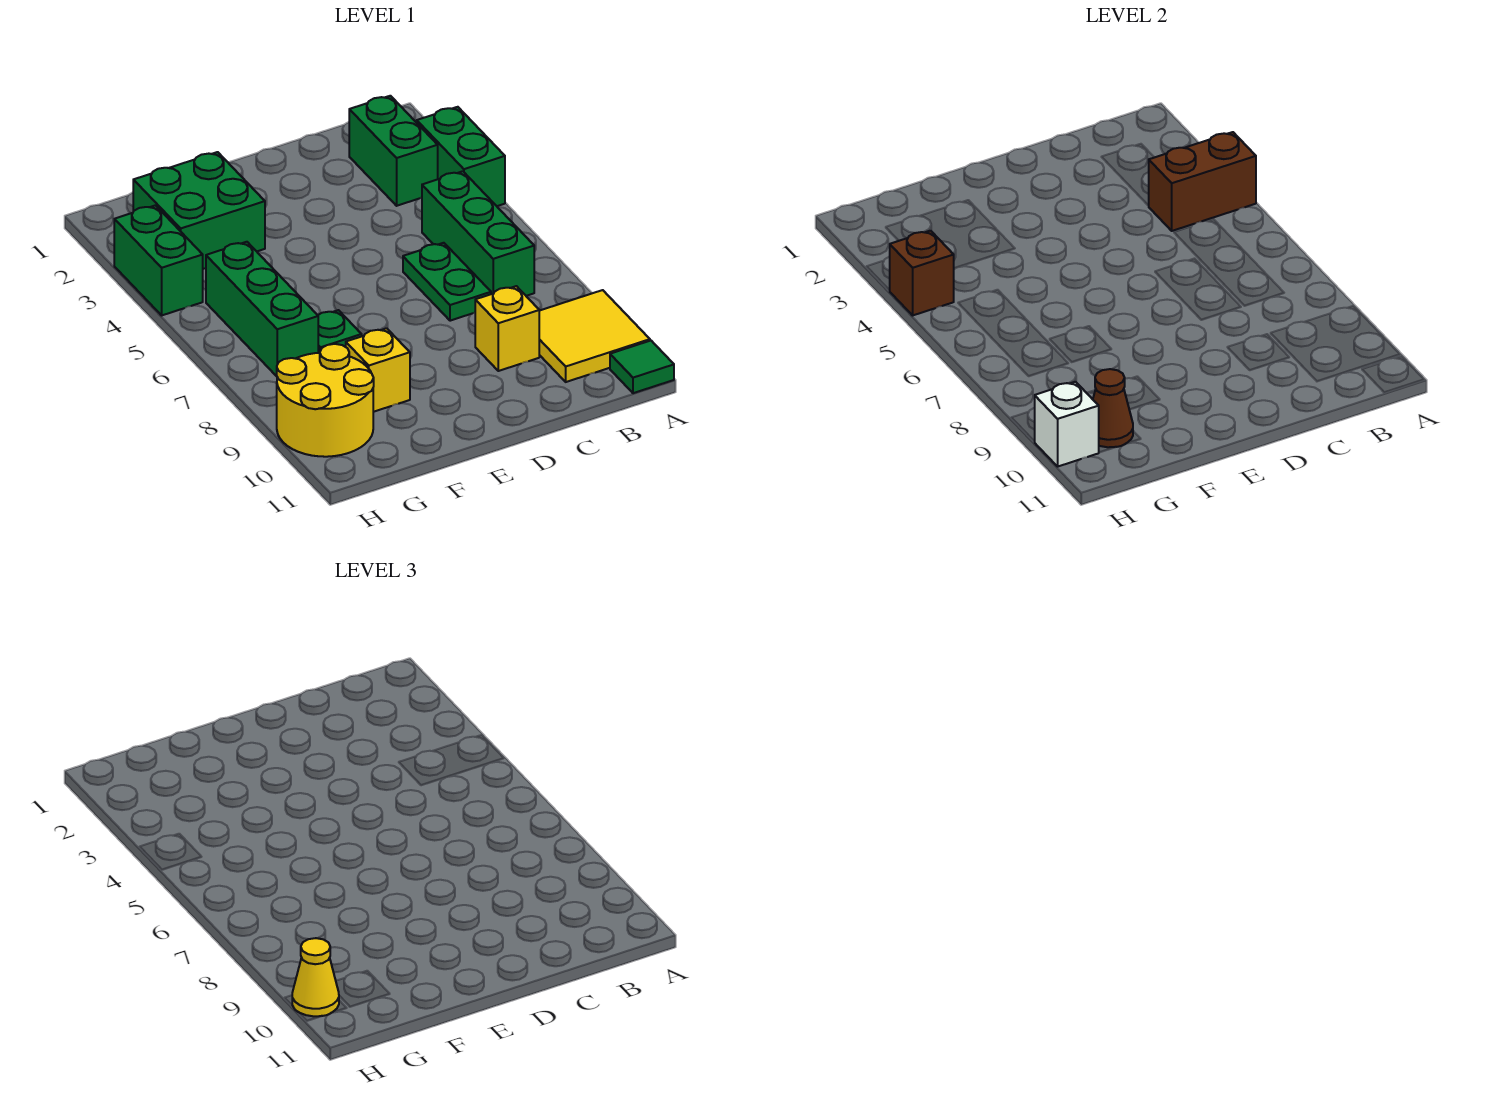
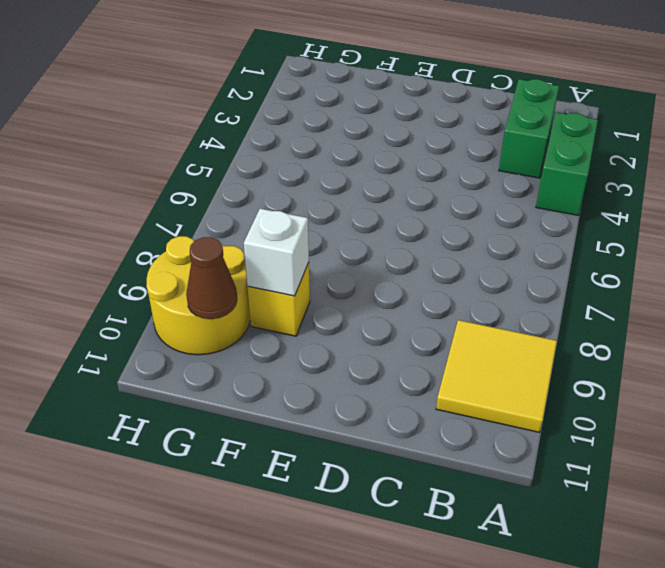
white brick F9 level 2 -> white brick H10 level 2
none -> green tile A11 level 1
none -> green brick B5:B7 level 1
none -> green plate C6:C7 level 1

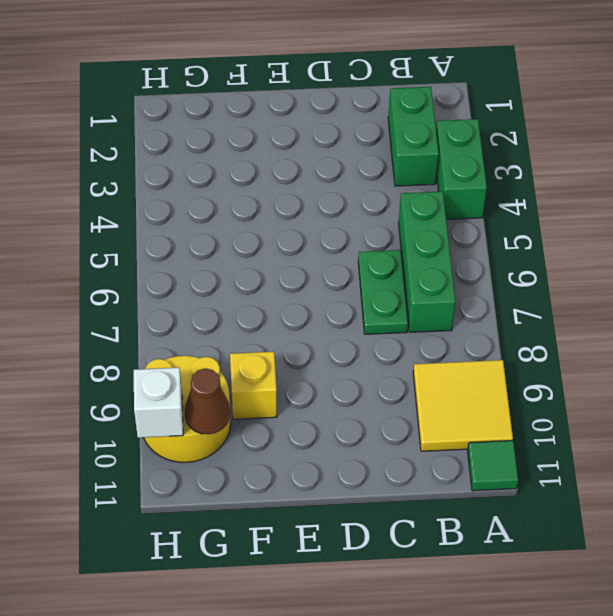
none -> yellow brick C9 level 1
none -> green brick F2:G3 level 1
none -> green plate F7 level 1

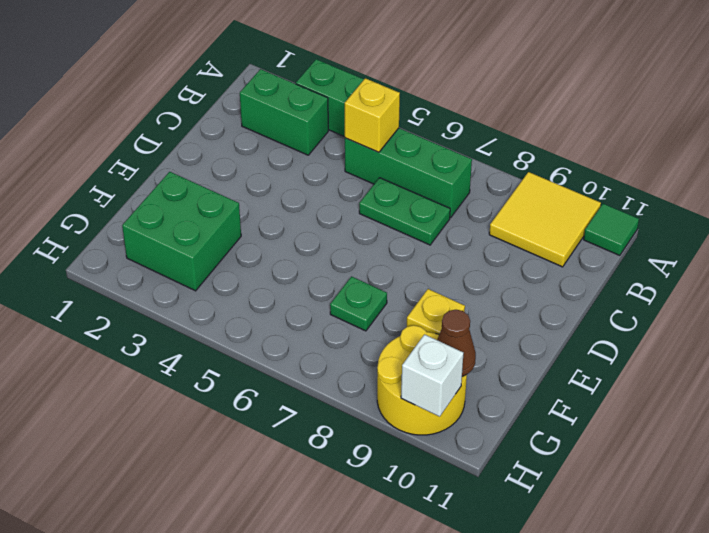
yellow brick B5 level 2 -> yellow brick C9 level 1
none -> green brick G5:G7 level 1
none -> green brick H3:H4 level 1
none -> brown brick A4:B4 level 2

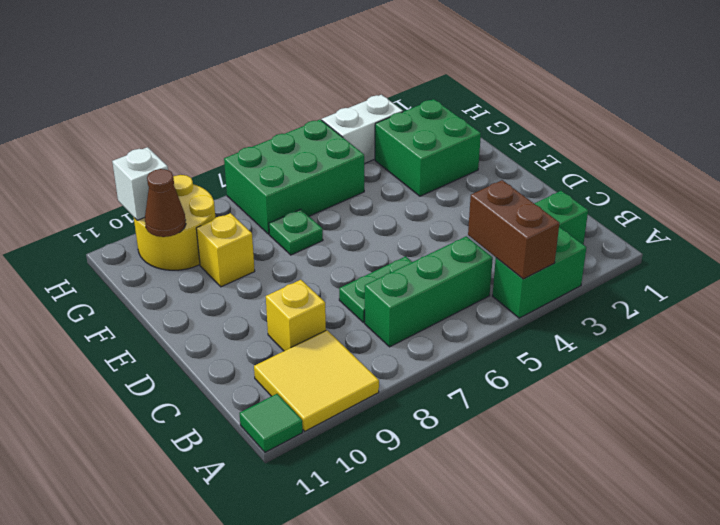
green brick G5:H7 level 1 -> green brick G5:G7 level 1
white brick H3:H4 level 1 -> green brick H3:H4 level 1
none -> brown brick H4 level 2
none -> yellow cone H10 level 3

